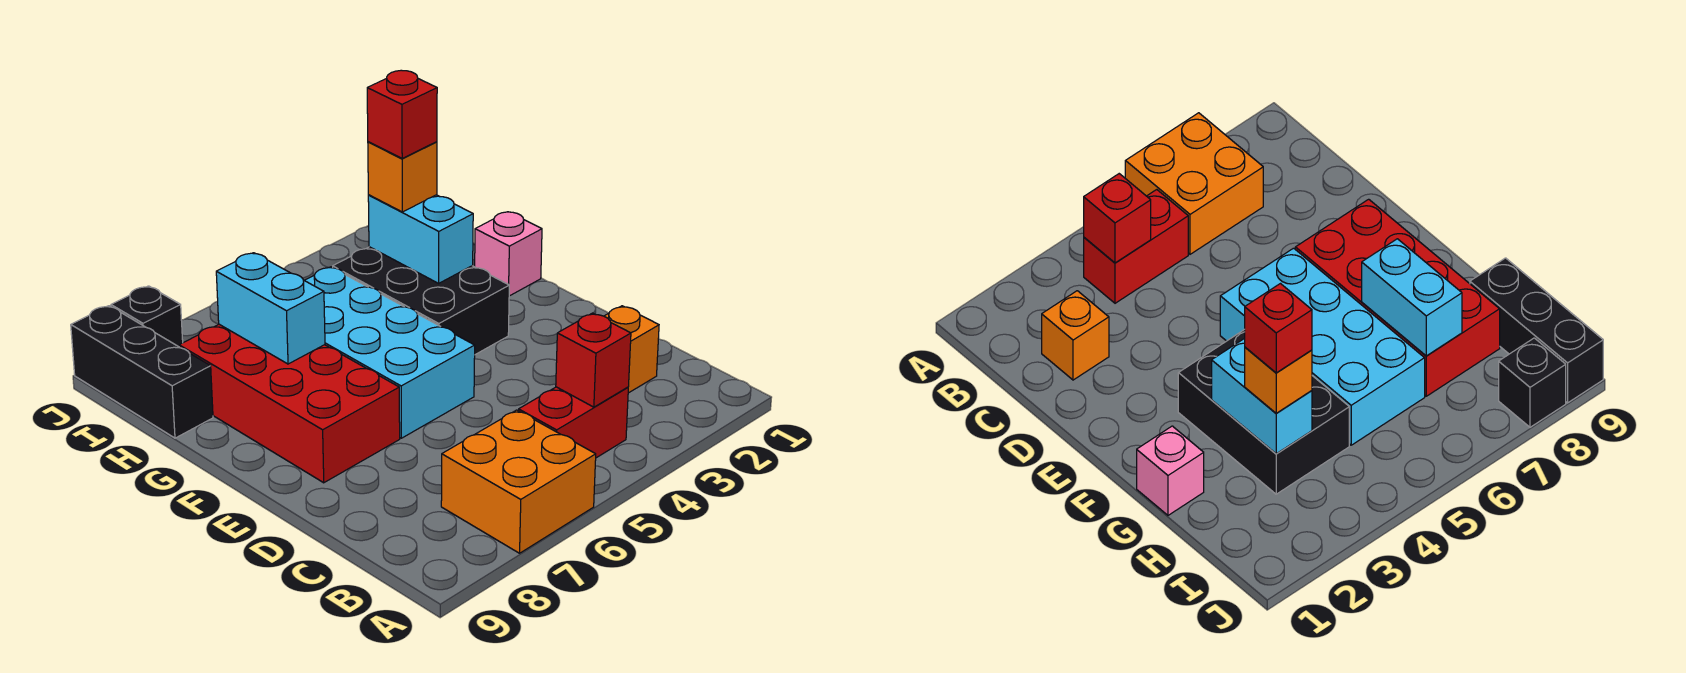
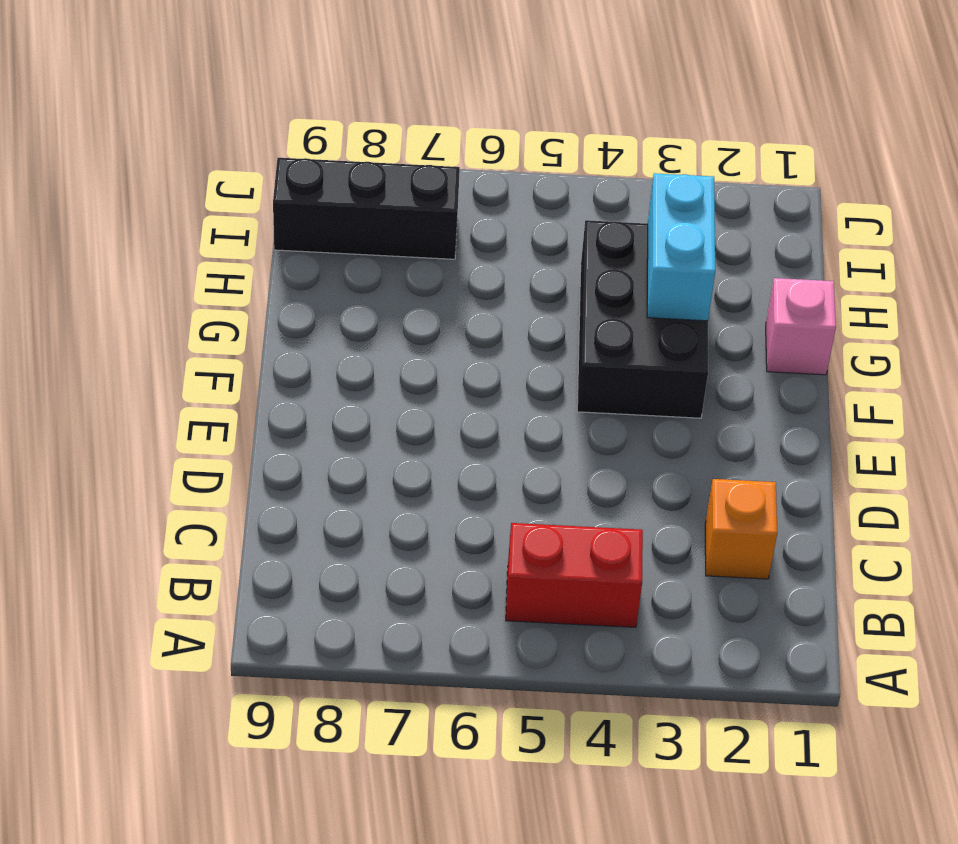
black brick I7:I9 level 1 -> black brick H9:J9 level 1
none -> orange brick A6:B7 level 1
none -> cyan brick E5:H6 level 1
none -> red brick E7:H8 level 1

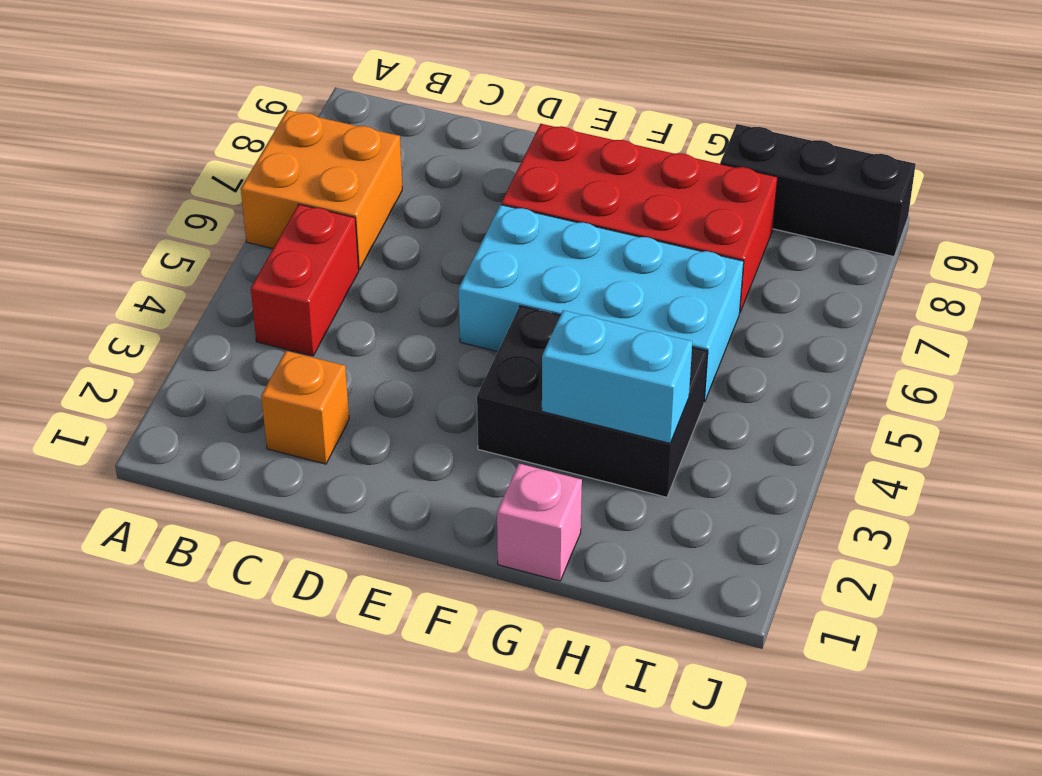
none -> black brick J8 level 1
none -> red brick B4 level 2
none -> cyan brick G7:H7 level 2

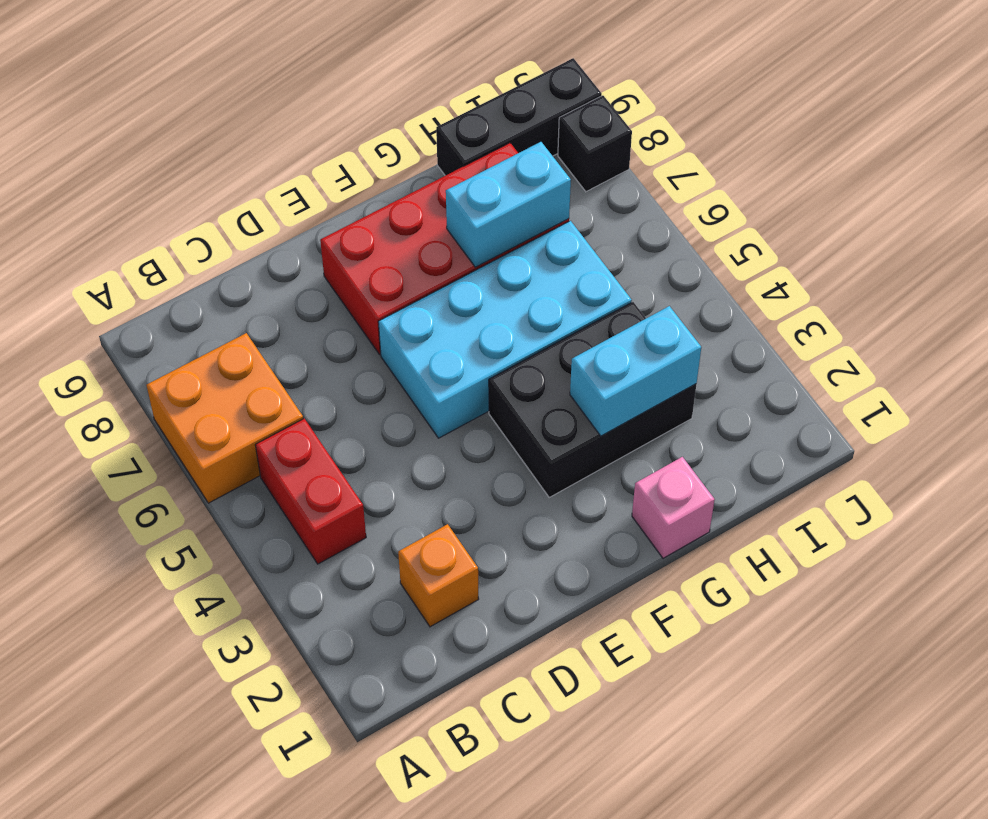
none -> red brick B4 level 2
none -> orange brick H3 level 3
none -> red brick H3 level 4

